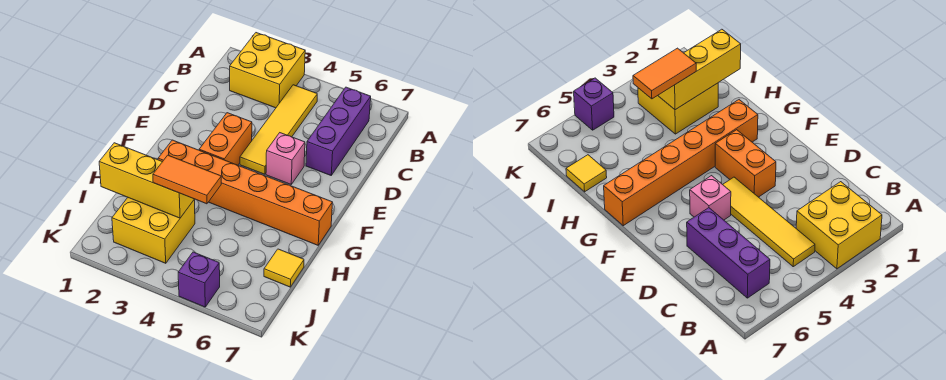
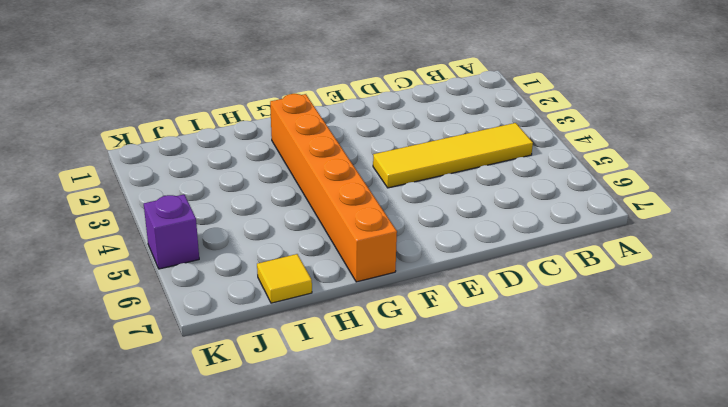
none -> yellow brick A2:B3 level 1
none -> purple brick B6:D6 level 1

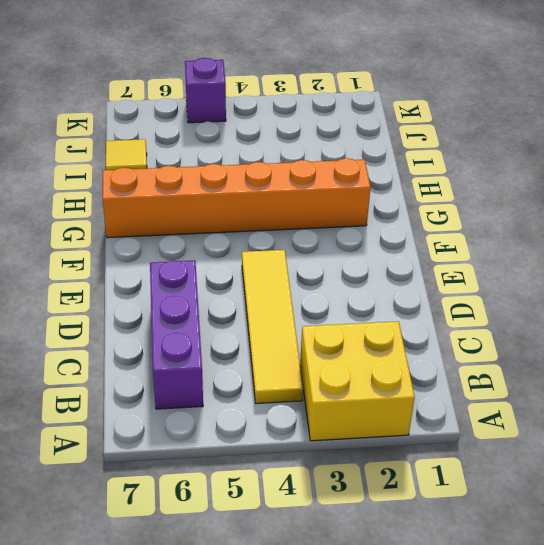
none -> orange brick E3:F3 level 1
none -> pink brick E5 level 1

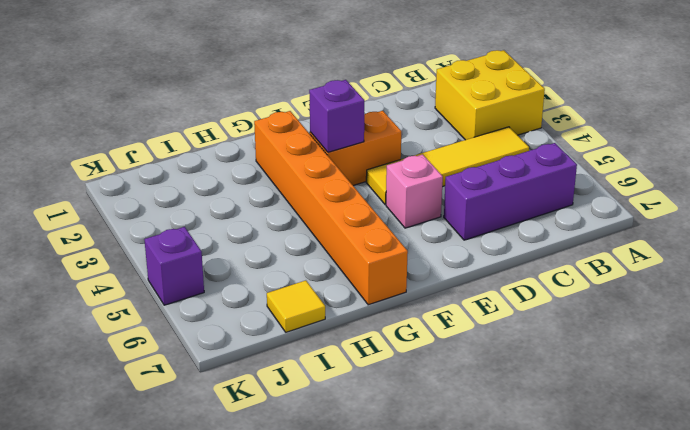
purple brick F3 level 2 -> none
none -> yellow brick I2:J3 level 1
none -> yellow brick I1:I3 level 2

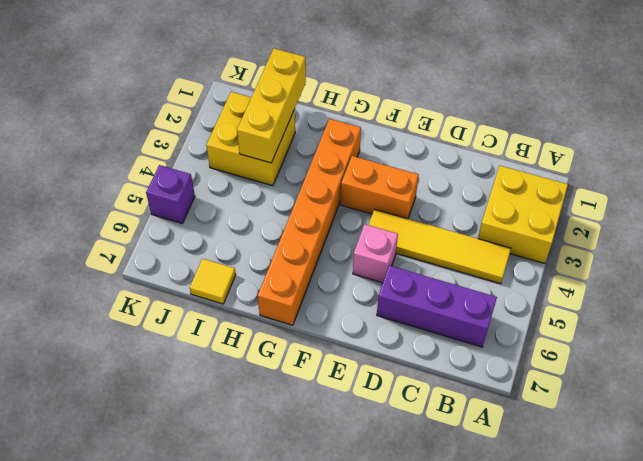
none -> orange tile I3:I4 level 3

